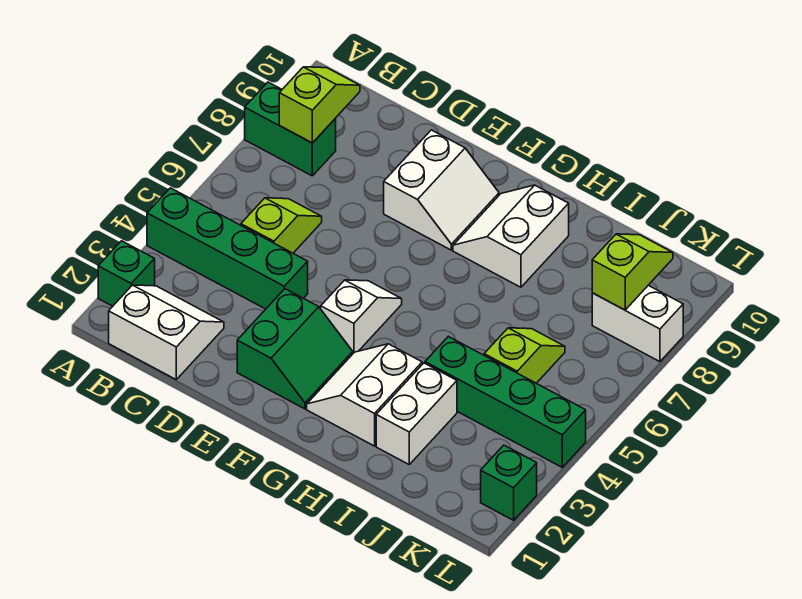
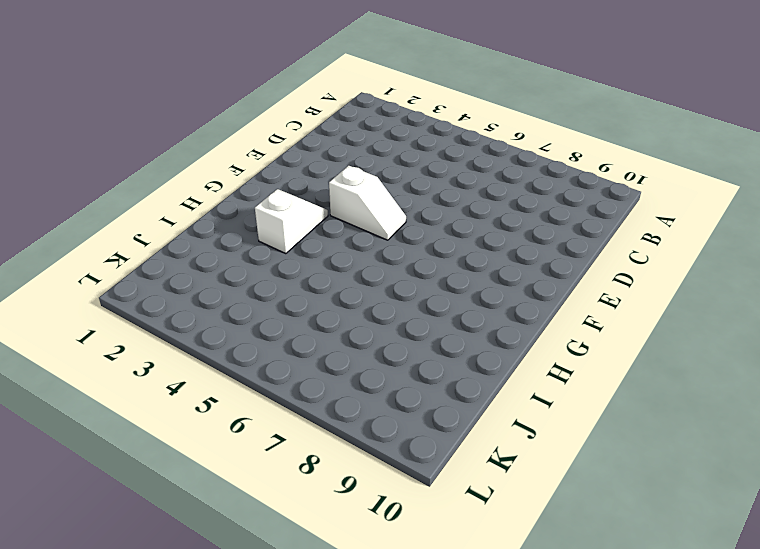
white slope G3:H3 level 1 top H -> white slope G2:H3 level 1 top H
none -> green brick A2 level 1
none -> green brick A4:D4 level 1
none -> green brick A8:B8 level 1

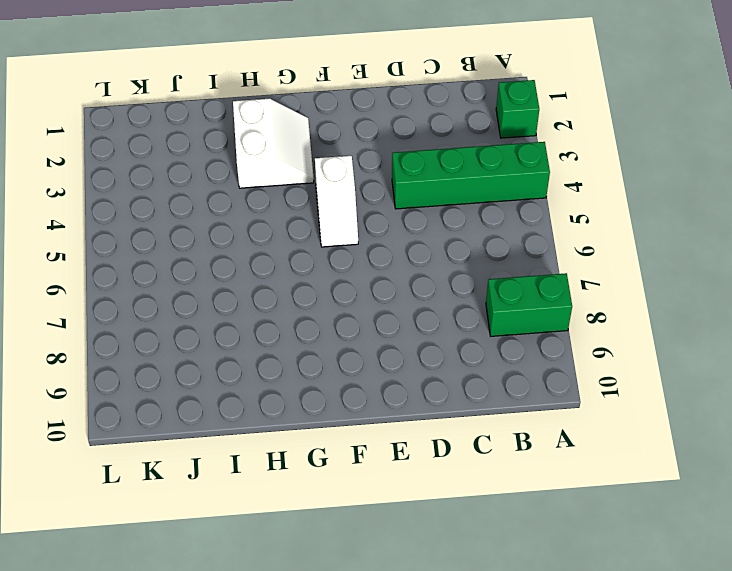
none -> white slope B1:C2 level 1 top 1
none -> lime slope C5:C6 level 1 top 5
none -> green slope E2:F3 level 1 top E

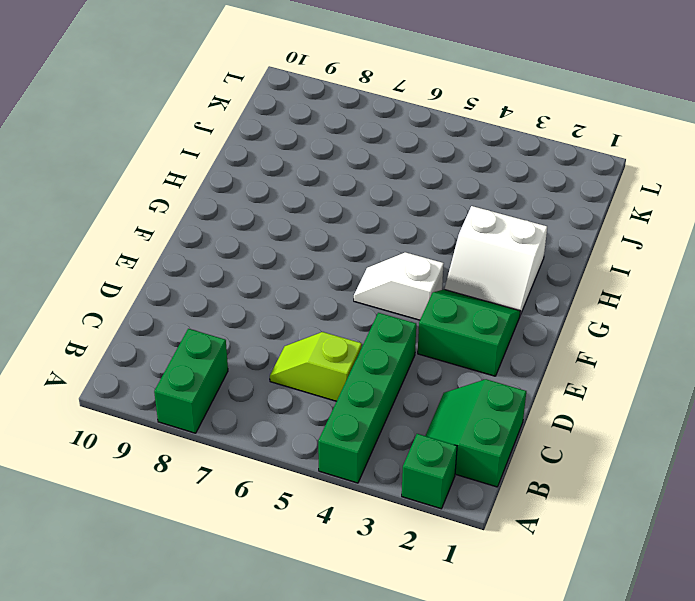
green slope B1:C2 level 1 top 1 -> white slope B1:C2 level 1 top 1
none -> white slope E8:F9 level 1 top E
none -> white slope G8:H9 level 1 top H
none -> white brick I2:I3 level 1

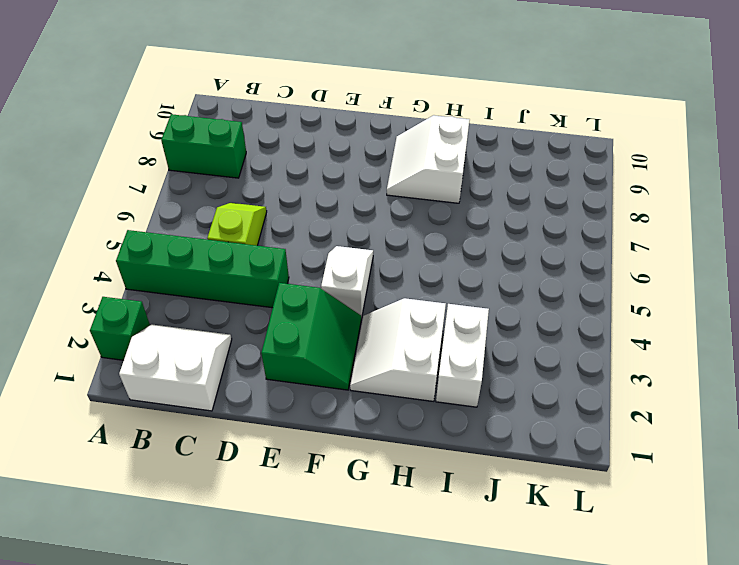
none -> white slope E8:F9 level 1 top E
none -> green brick I4:L4 level 1
none -> lime slope J5:J6 level 1 top 5

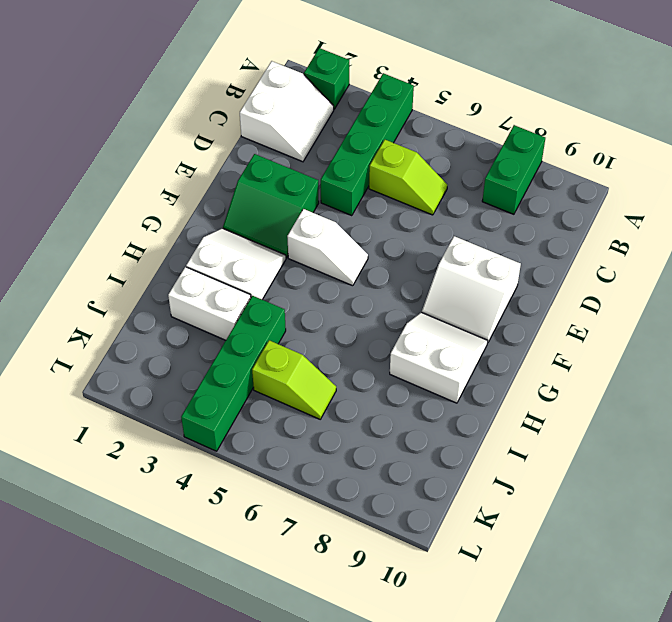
none -> white brick K8:L8 level 1
none -> green brick L2 level 1
none -> lime slope B8:B9 level 2 top 8

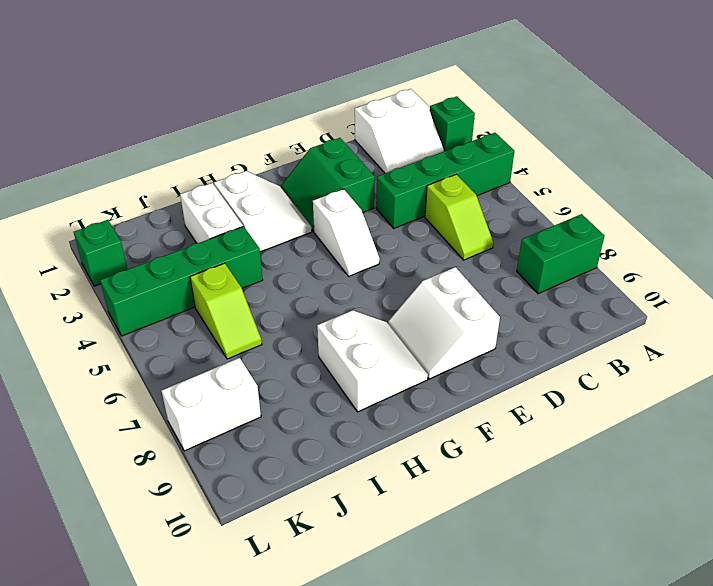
none -> lime slope B8:B9 level 2 top 8
none -> lime slope K8:K9 level 2 top 8

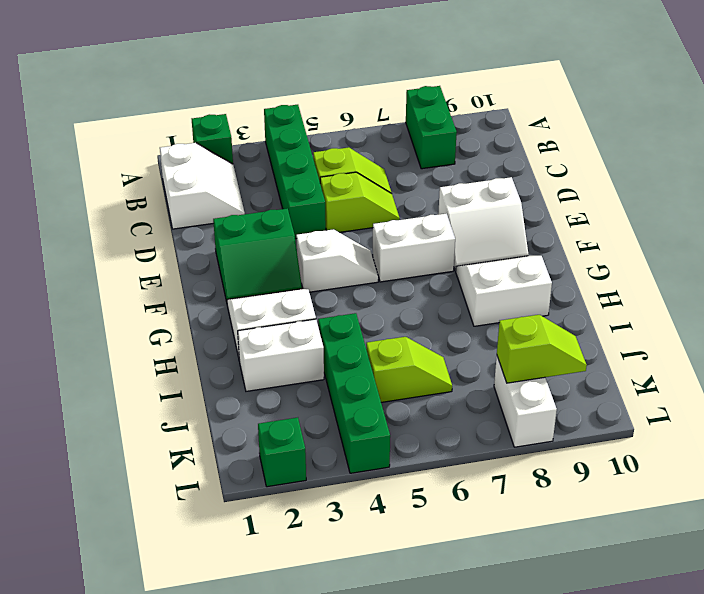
lime slope D5:D6 level 1 top 5 -> lime slope B8:B9 level 2 top 8
white brick F6:F7 level 1 -> none

